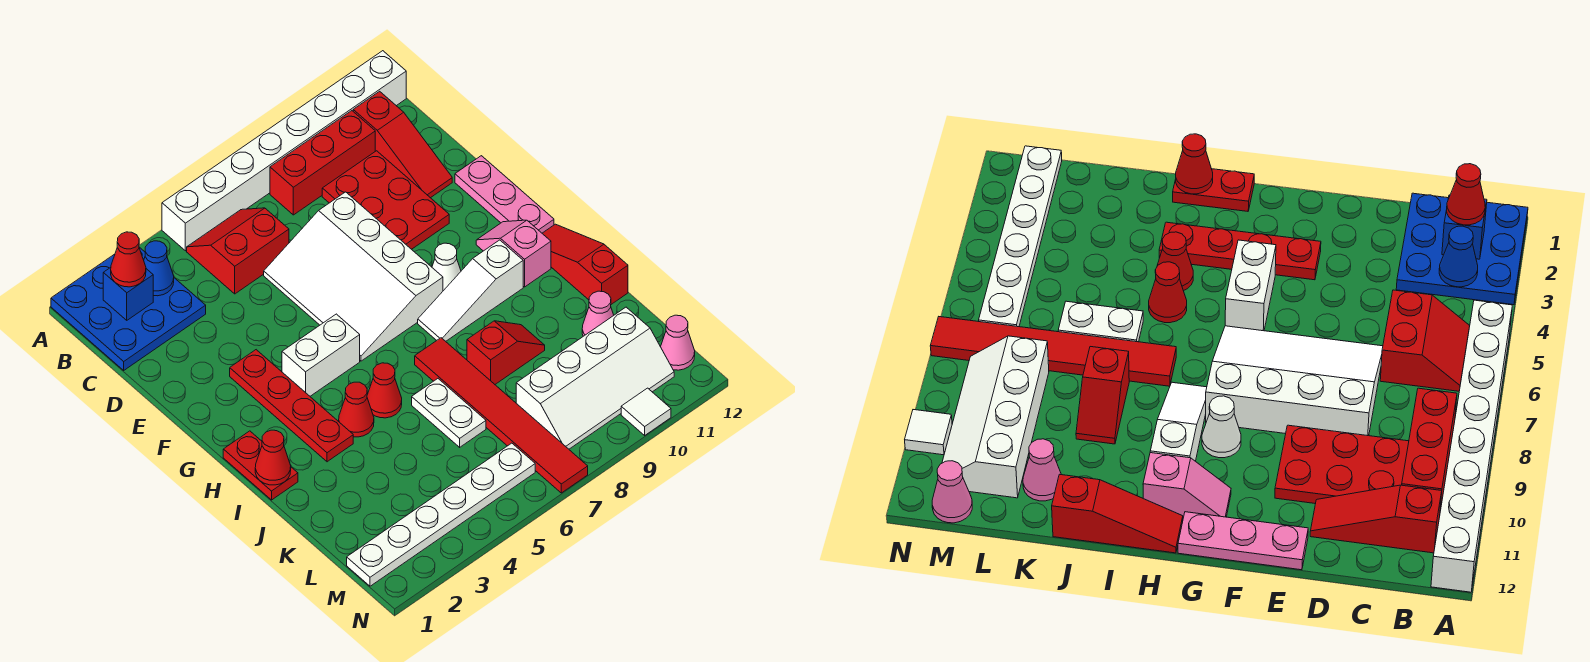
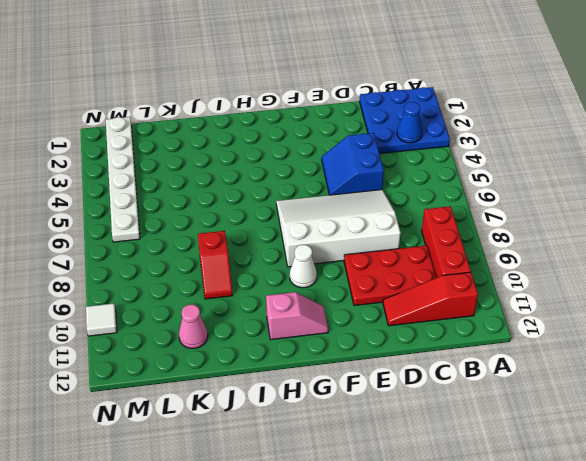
blue slope D4:E5 level 1 top D -> none
none -> white brick A5:A12 level 1
none -> red slope B5:C6 level 1 top C
none -> pink plate E12:G12 level 1

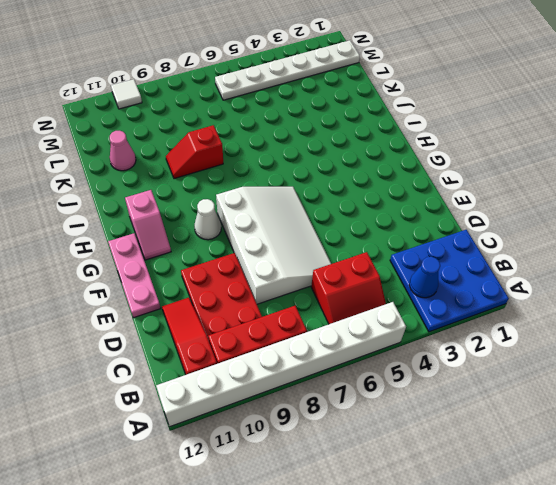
none -> red plate F3:I3 level 1
none -> white brick G4:G5 level 1
none -> red plate H1:I1 level 1

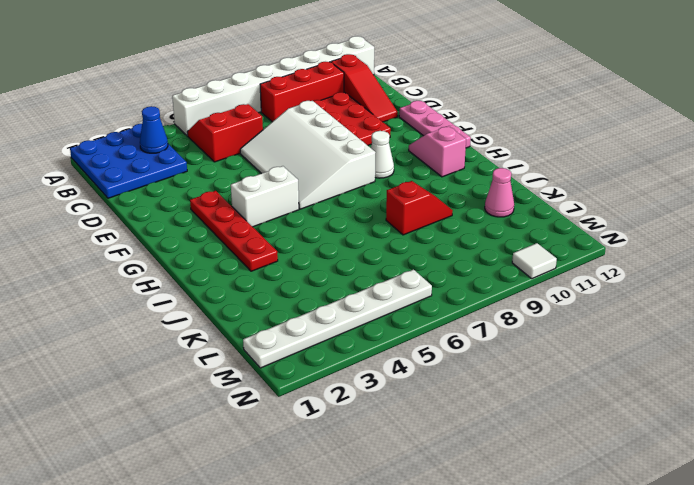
none -> red plate H1:I1 level 1
none -> white slope H8:H10 level 1 top 10
none -> red slope H12:J12 level 1 top J

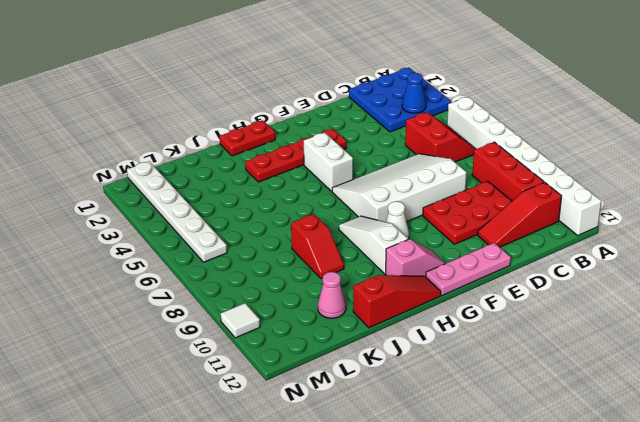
none -> red cone I4 level 1
none -> red cone I5 level 1
none -> red tile I7:N7 level 1

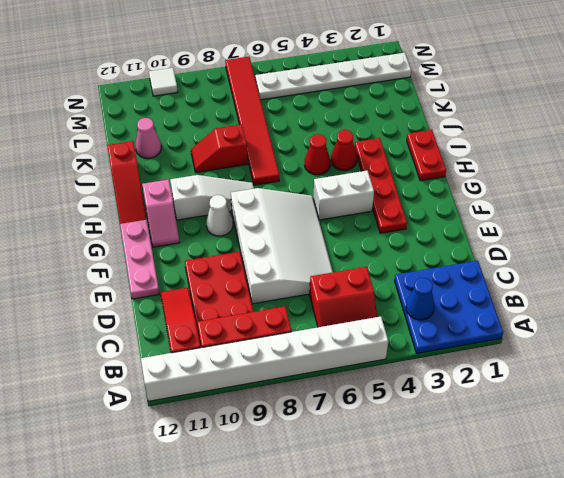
none -> white plate J6:K6 level 1
none -> white slope L8:M11 level 1 top L
none -> pink cone M12 level 1

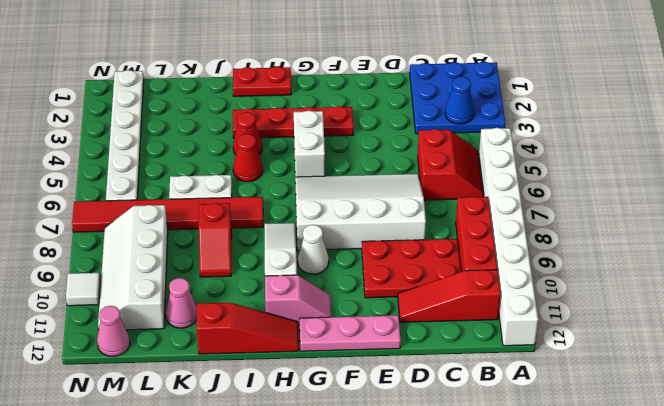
none -> blue brick B2 level 2
none -> red cone I1 level 2
none -> red cone B2 level 3

